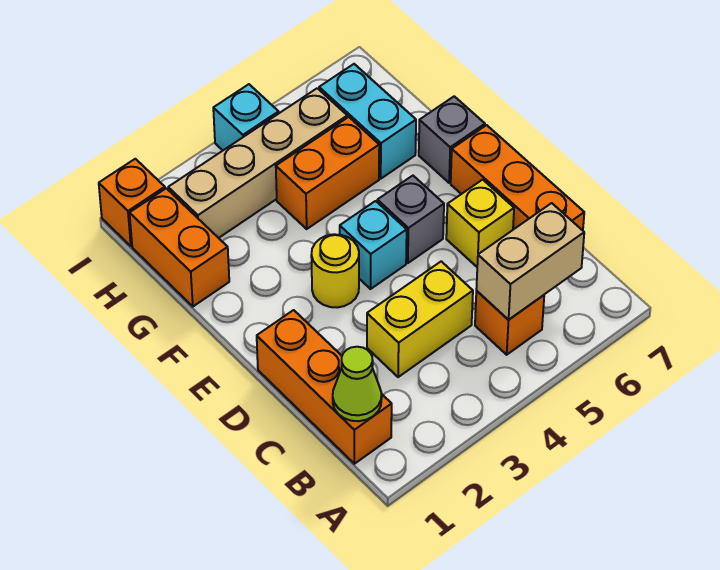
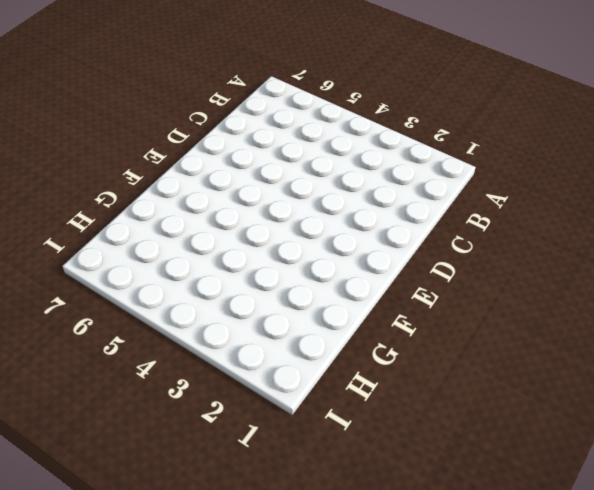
none -> orange brick B1:D1 level 1
none -> orange brick B5 level 1
none -> yellow brick C3:C4 level 1

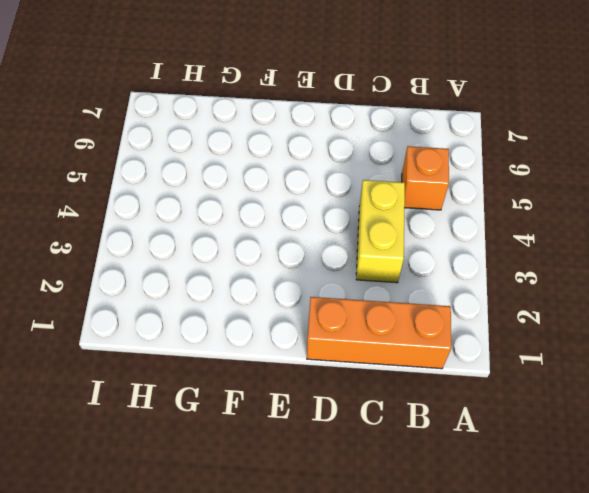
none -> orange brick C7:E7 level 1
none -> yellow brick D6 level 1
none -> yellow round brick E3 level 1

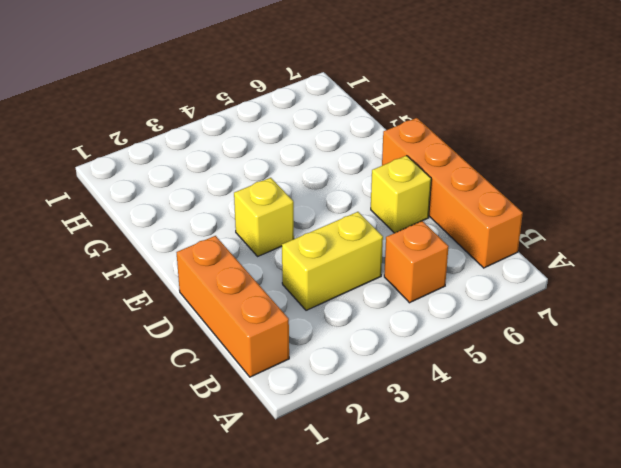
orange brick B7:E7 level 1 -> orange brick C7:E7 level 1
yellow brick E3 level 1 -> yellow round brick E3 level 1
none -> cyan brick E4 level 1
none -> grey brick E5 level 1
none -> grey brick F7 level 1

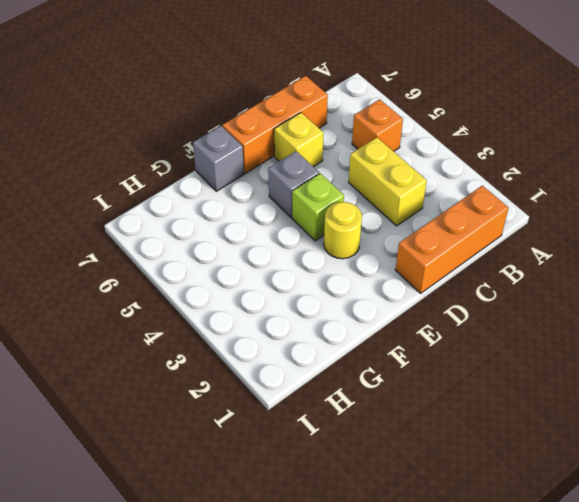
lime brick E4 level 1 -> cyan brick E4 level 1
none -> orange brick G1:H1 level 1
none -> orange brick G4:G5 level 1
none -> cyan brick G6:H6 level 1

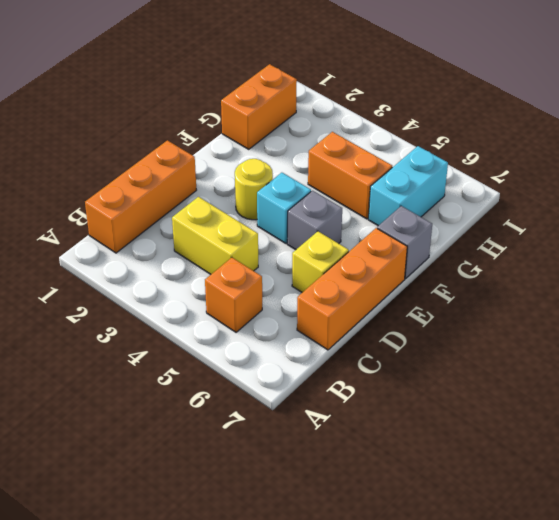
none -> tan brick H2:H5 level 1
none -> orange brick I1 level 1
none -> cyan brick I4 level 1

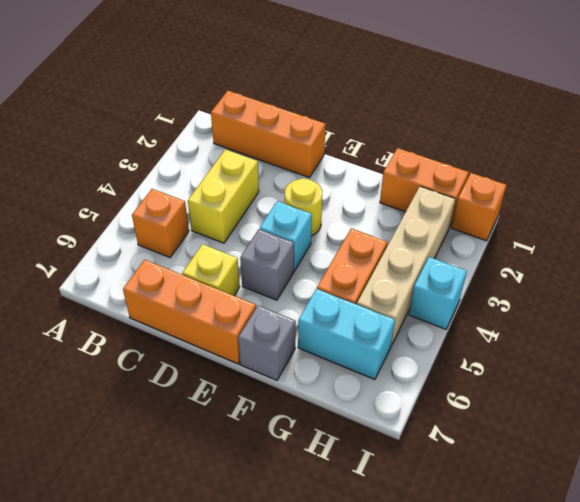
none -> lime cone B1 level 2
none -> tan brick B5:B6 level 2

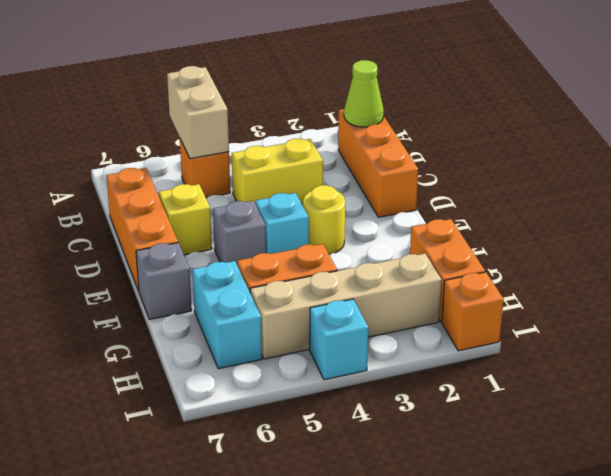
tan brick A5:B5 level 2 -> tan brick B5:B6 level 2

